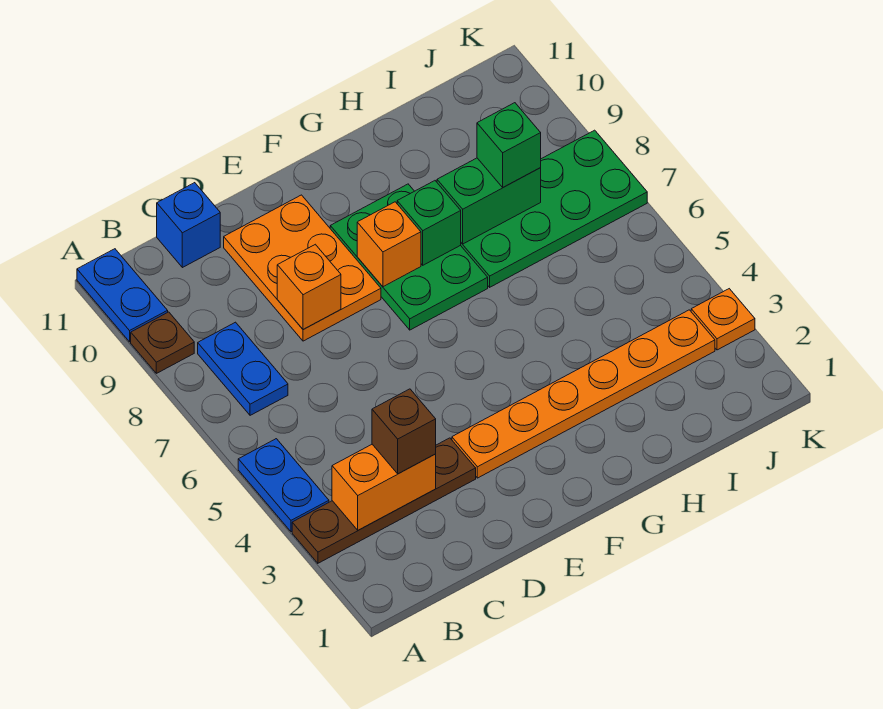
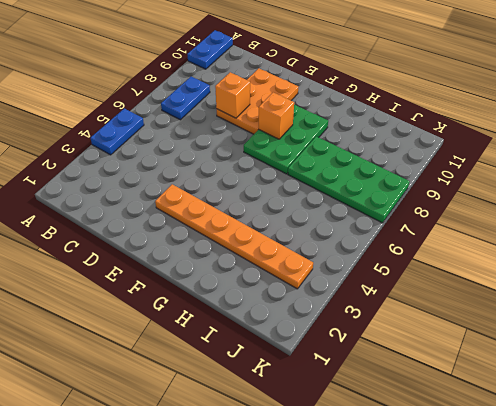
none -> brown plate A3:D3 level 1
none -> brown plate A9 level 1
none -> blue brick C11 level 1

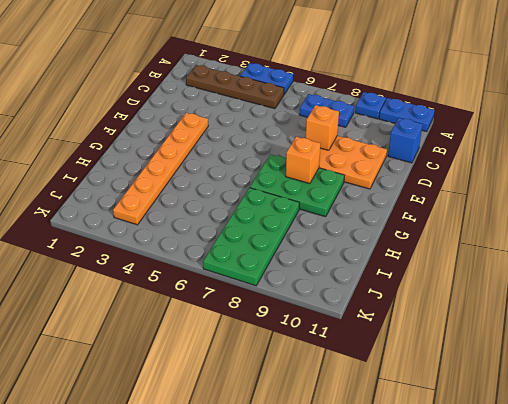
blue plate A9 level 1 -> brown plate A9 level 1
brown plate B2:B5 level 1 -> brown plate A3:D3 level 1
none -> orange plate K3 level 1
none -> orange brick B3:C3 level 2
none -> green brick G8 level 2

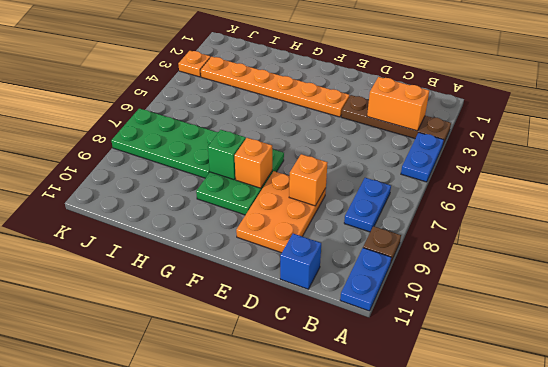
none -> green brick H8:I8 level 2
none -> brown brick C3 level 3
none -> green brick I8 level 3

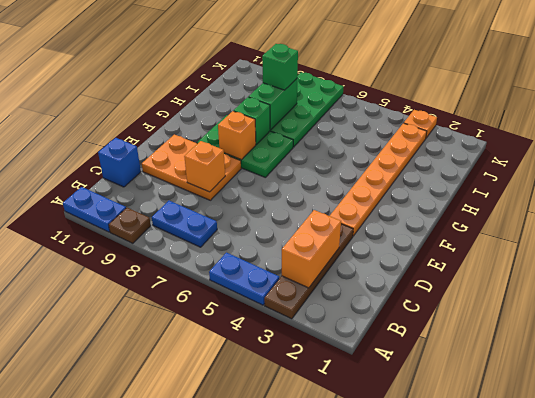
none -> brown brick C3 level 3

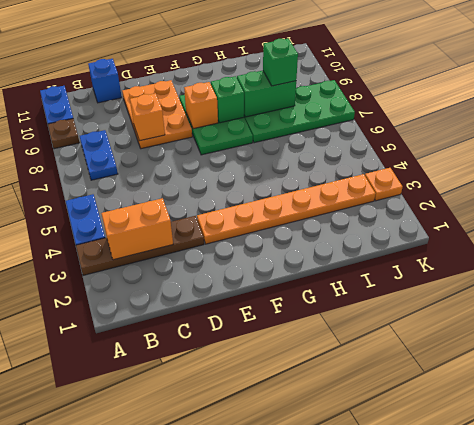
none -> brown brick C3 level 3

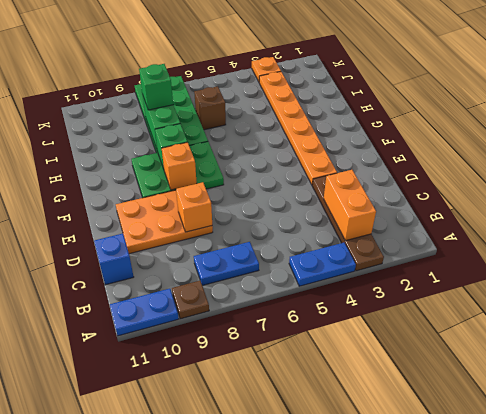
brown brick I6 level 1 -> brown brick C3 level 3

